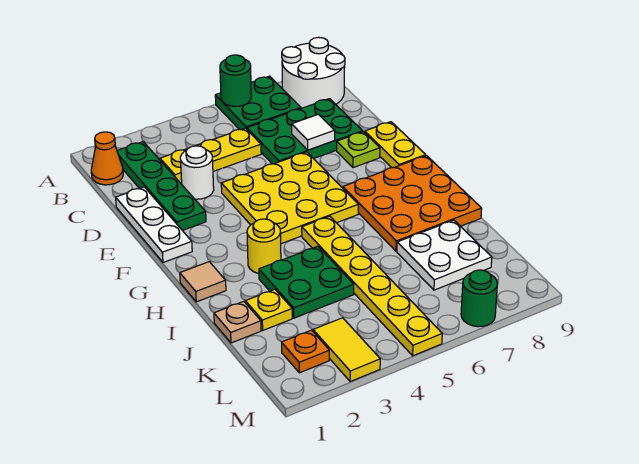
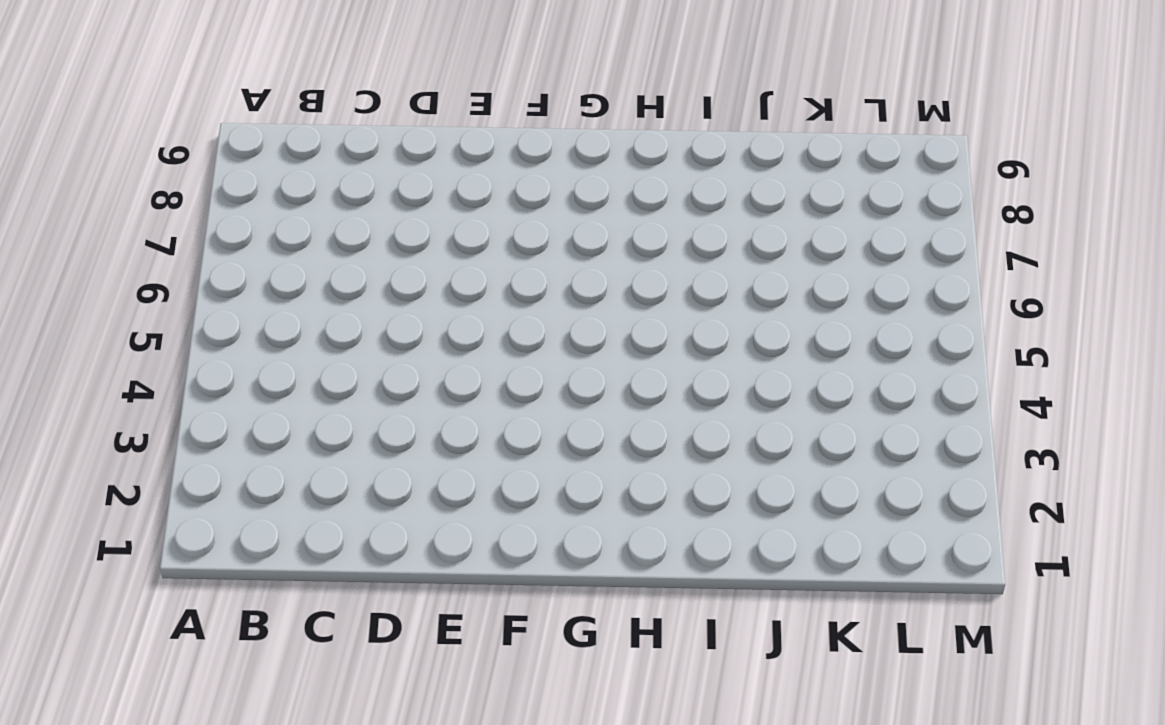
none -> green plate A6:B7 level 1
none -> white round brick A8:B9 level 1
none -> orange cone B1 level 1

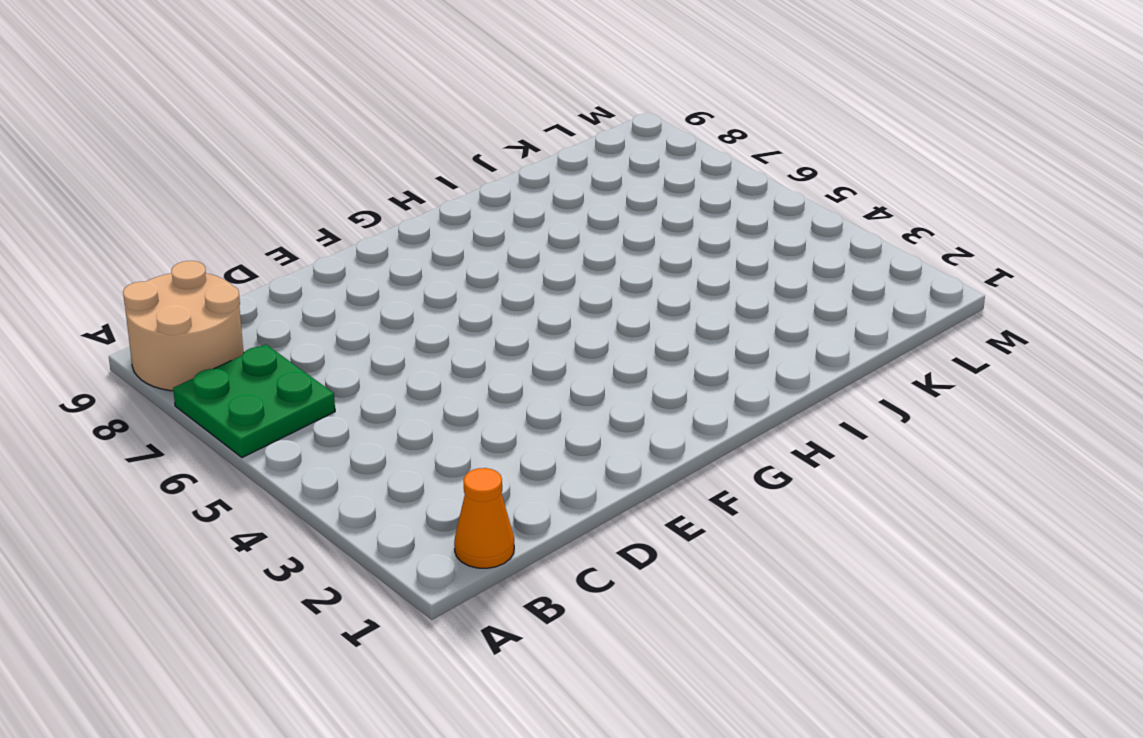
tan round brick A8:B9 level 1 -> white round brick A8:B9 level 1
none -> green plate B2:E2 level 1
none -> yellow plate C3:C5 level 1
none -> green plate C6:D8 level 1

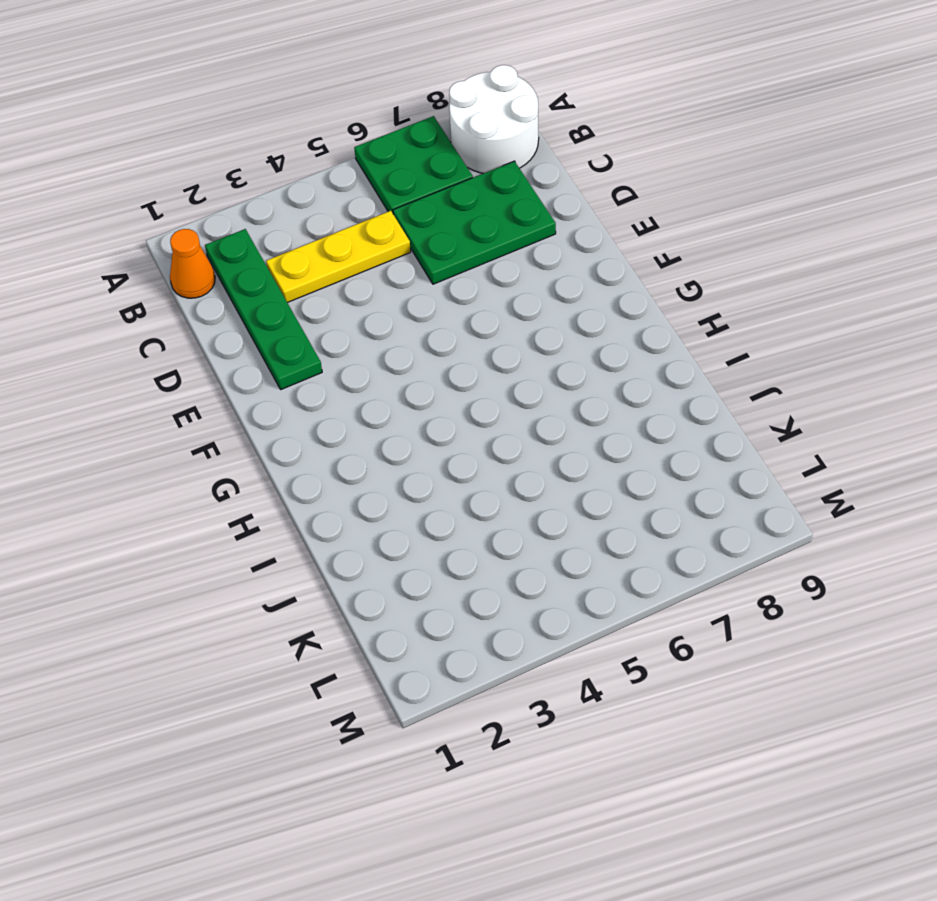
none -> white plate D1:F1 level 1
none -> white round brick D3 level 1
none -> yellow plate E4:G6 level 1

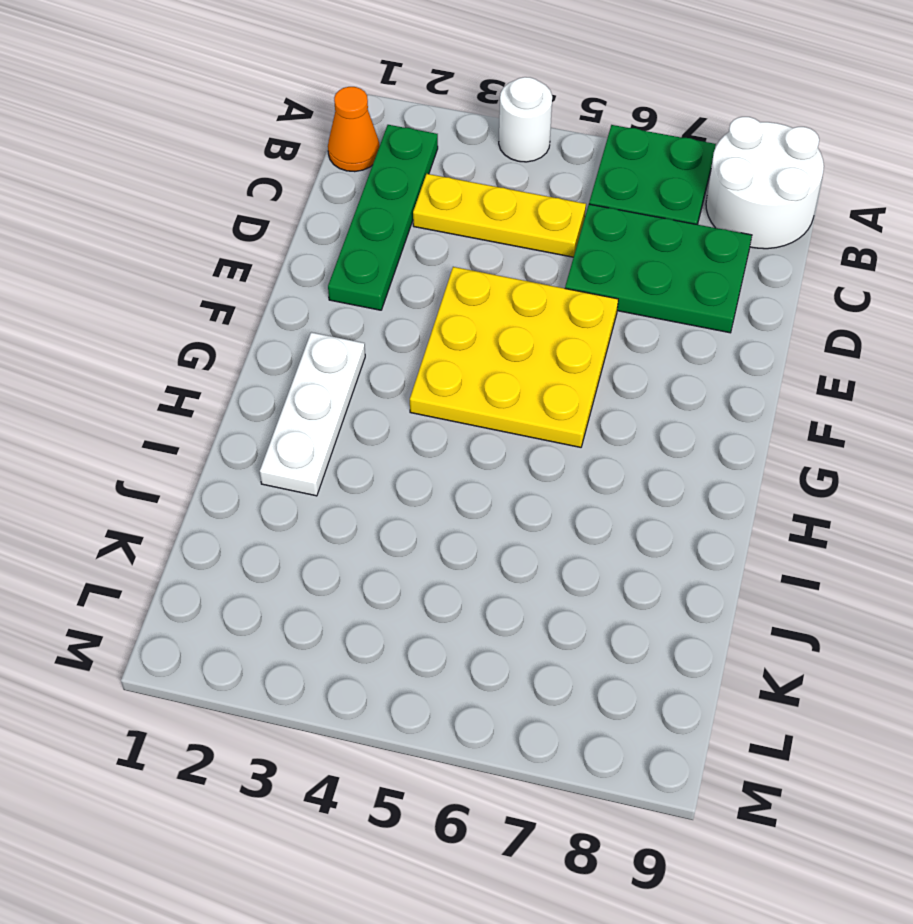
white round brick A4 level 1 -> white round brick D3 level 1
white plate G2:I2 level 1 -> white plate D1:F1 level 1
none -> lime plate E8 level 1
none -> yellow plate E9:F9 level 1
none -> orange plate G7:I9 level 1

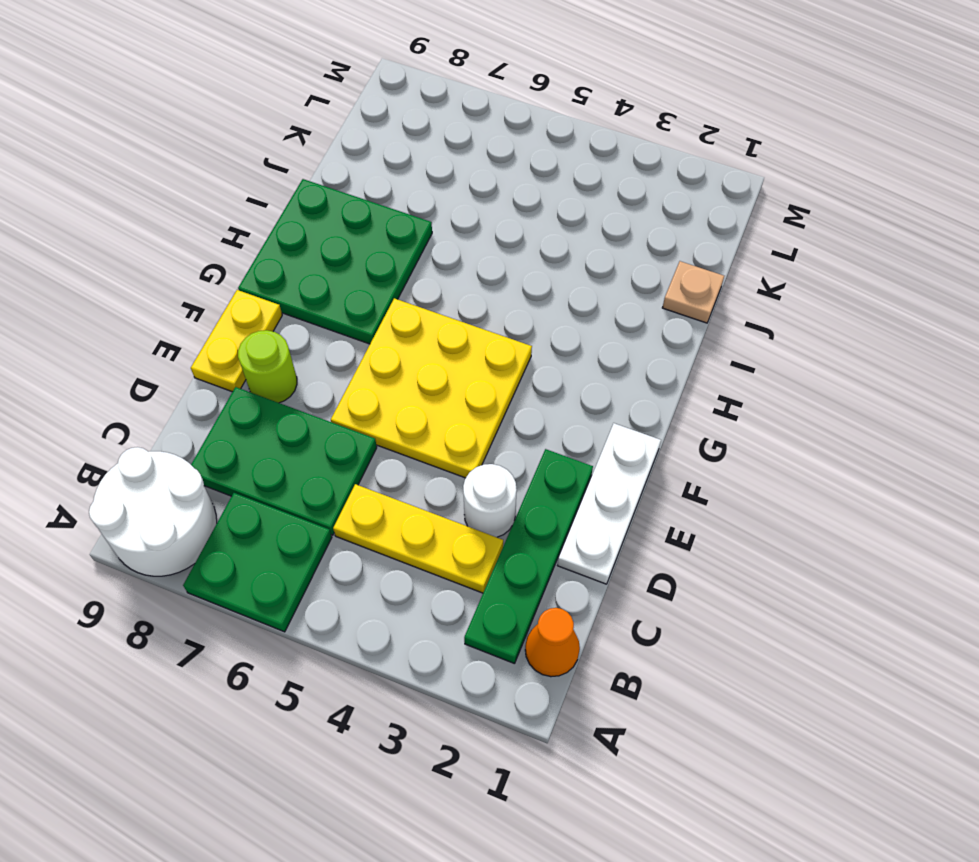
lime round brick E8 level 1 -> lime plate E8 level 1
green plate G7:I9 level 1 -> orange plate G7:I9 level 1
none -> tan tile H1 level 1
none -> yellow round brick H3 level 1
none -> yellow plate H5:M5 level 1

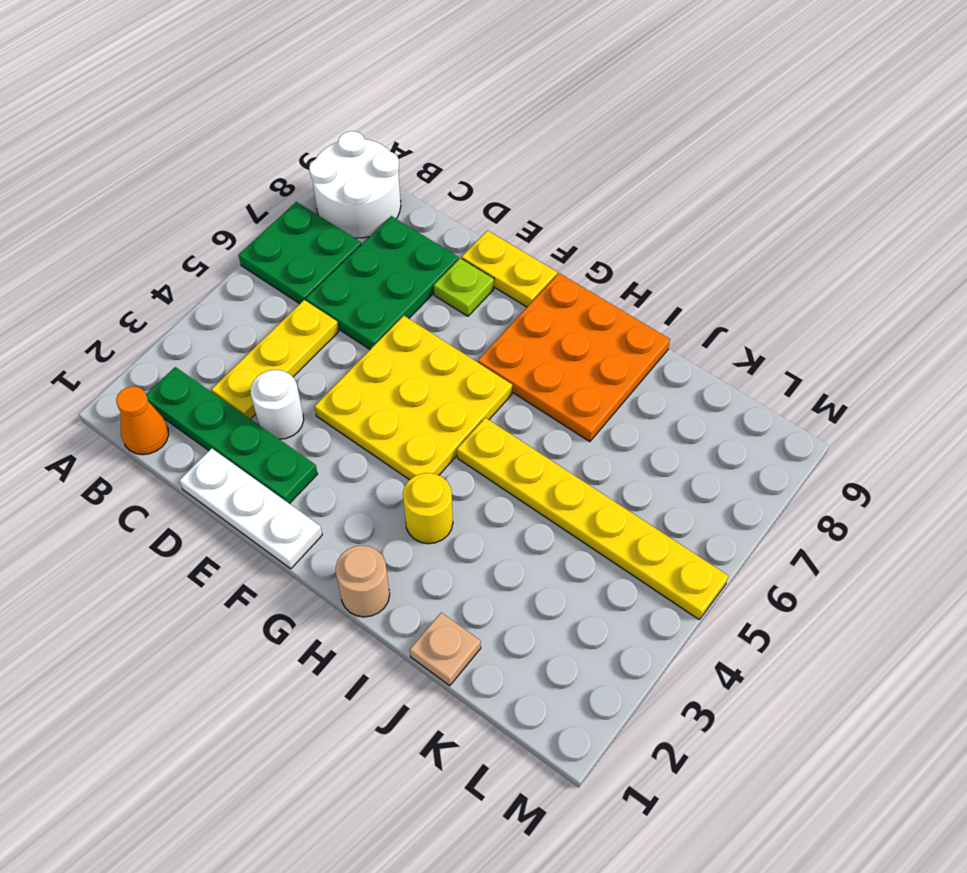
tan round brick H1 level 1 -> tan tile H1 level 1
none -> green plate I3:J4 level 1
none -> yellow plate J2 level 1
none -> white plate J7:K8 level 1

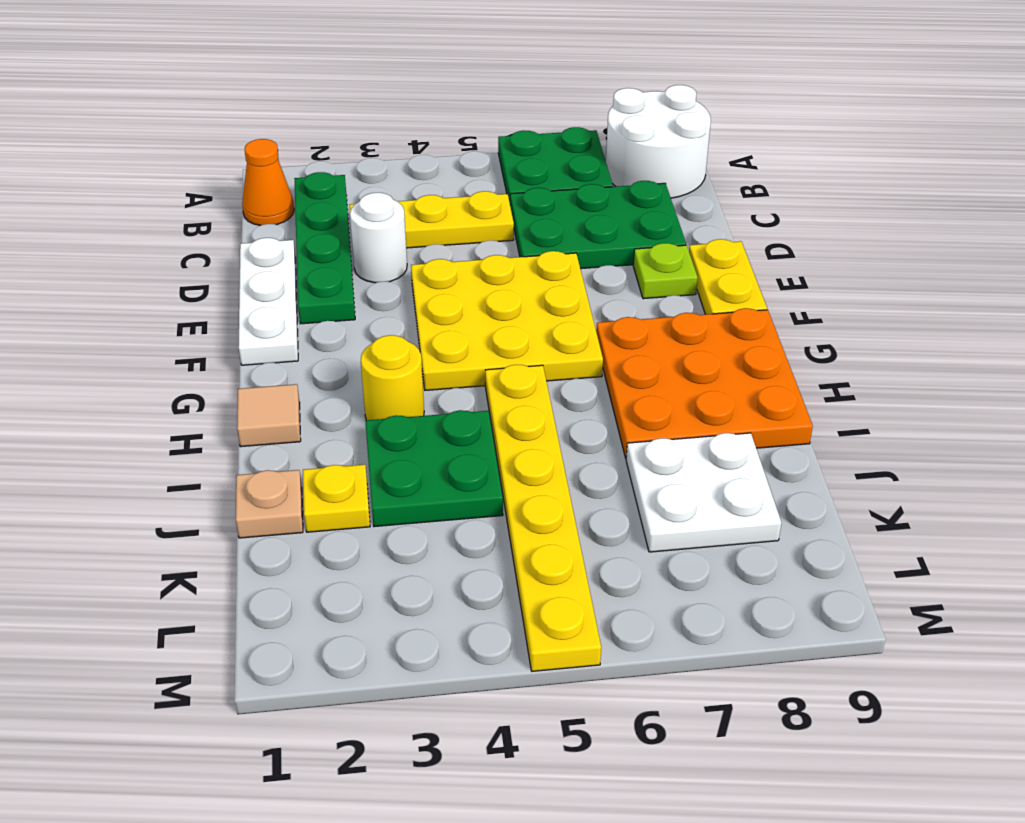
none -> orange plate L2 level 1
none -> yellow tile L3:M3 level 1
none -> green round brick M7 level 1

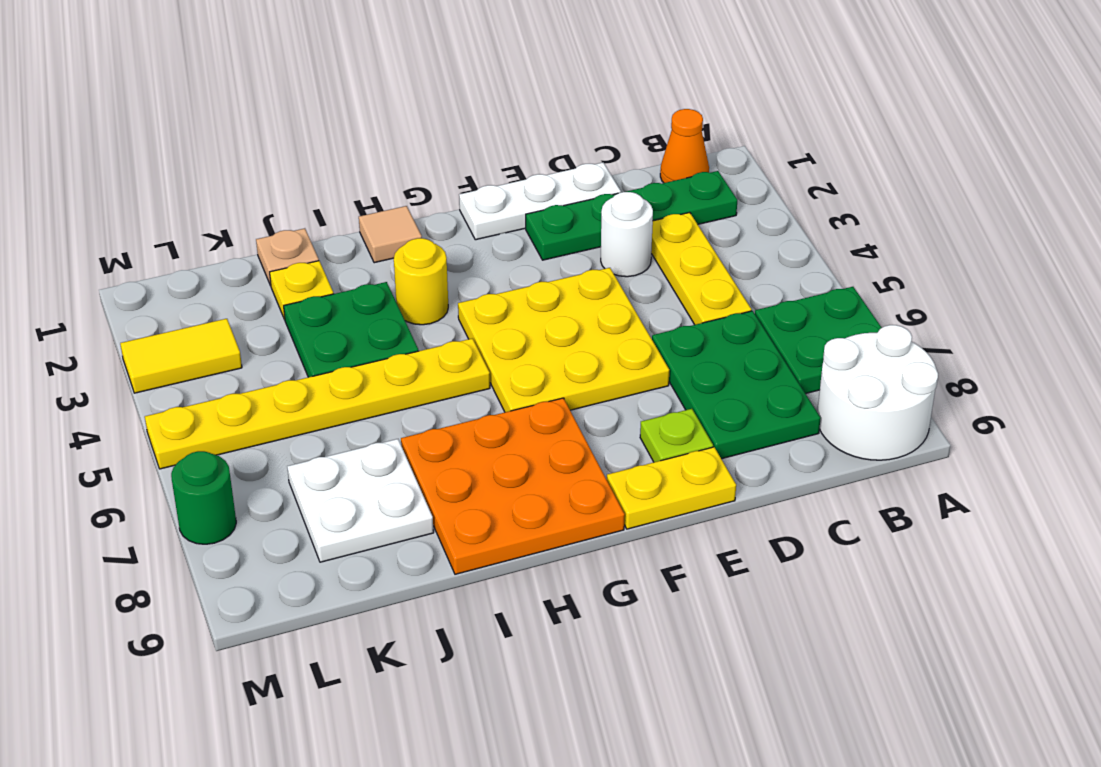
none -> orange plate L2 level 1
none -> green round brick A6 level 2
none -> white tile D7 level 2

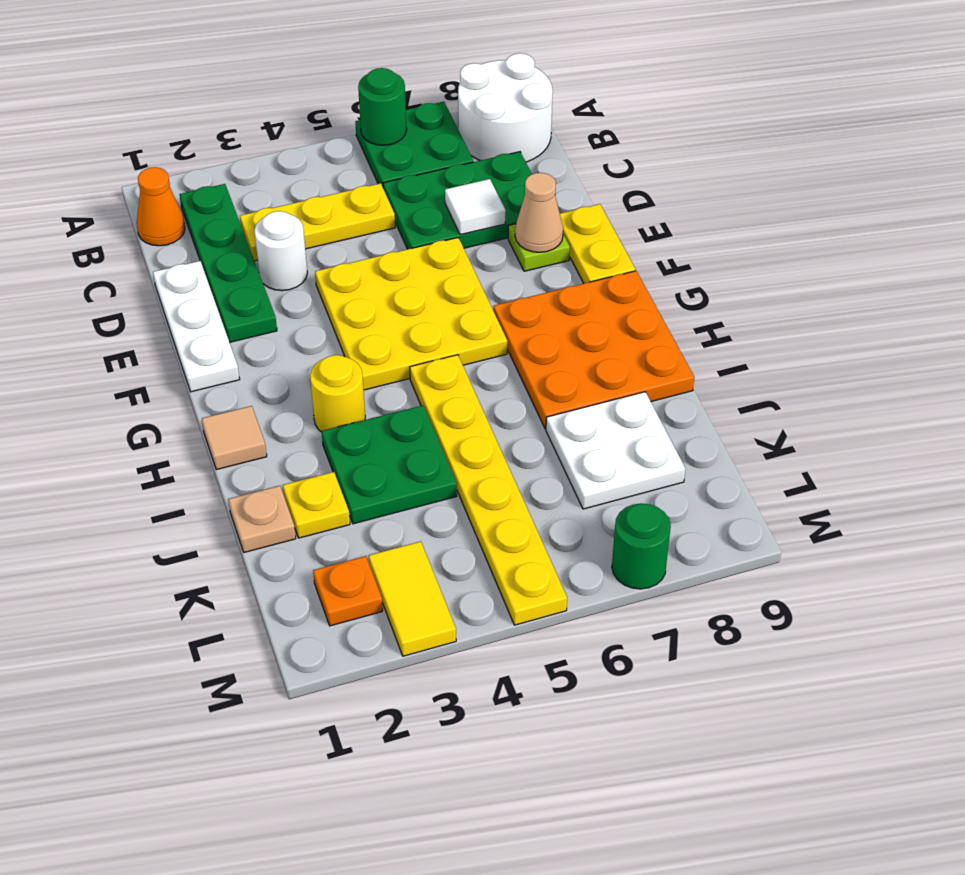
tan cone E8 level 2 -> none

